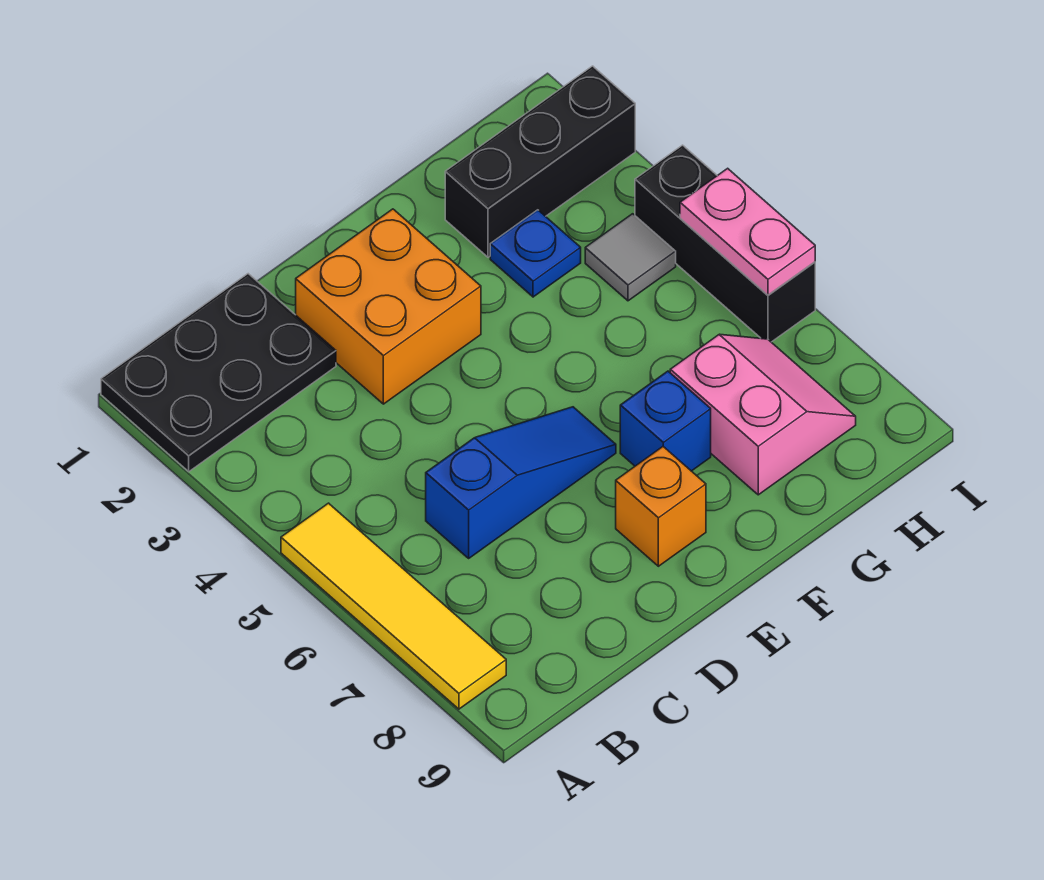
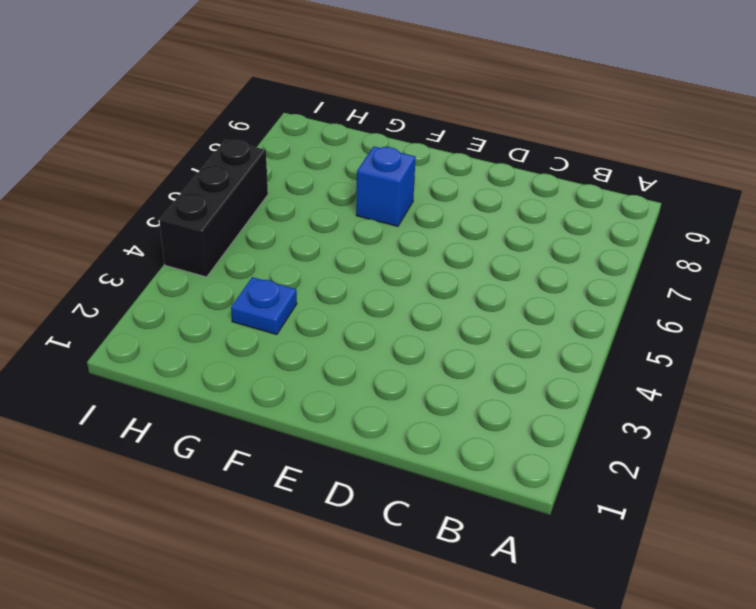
none -> black plate A1:C2 level 1
none -> yellow tile A5:A8 level 1
none -> blue slope C6:E6 level 1 top C

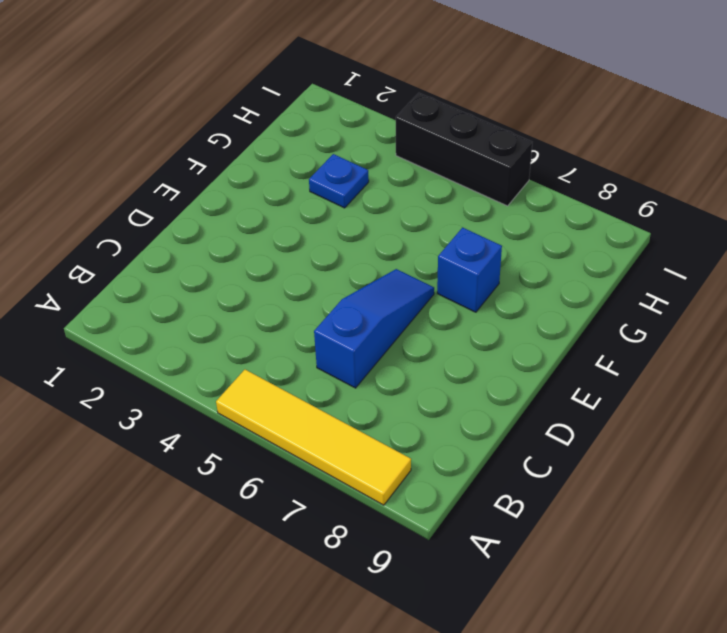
none -> black plate A1:C2 level 1
none -> orange brick D2:E3 level 1
none -> orange brick E8 level 1

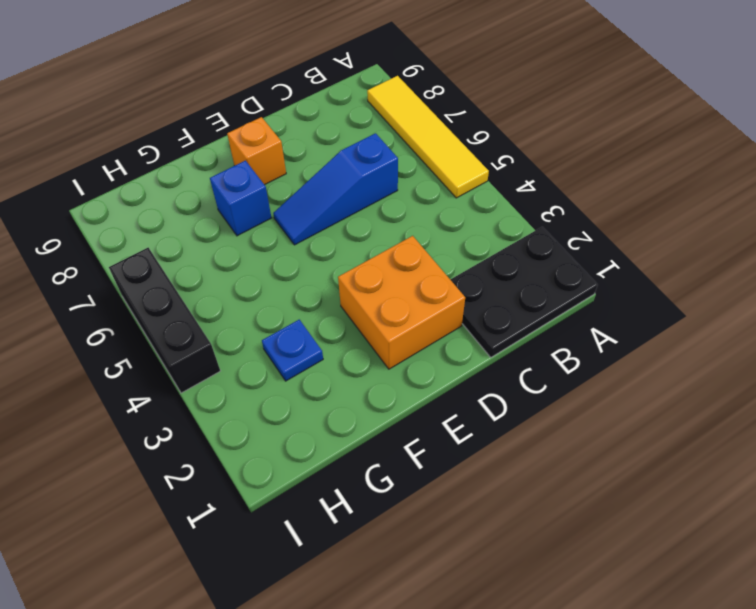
none -> black brick G2:I2 level 1
none -> pink slope G7:H8 level 1 top G
none -> grey tile H4 level 1

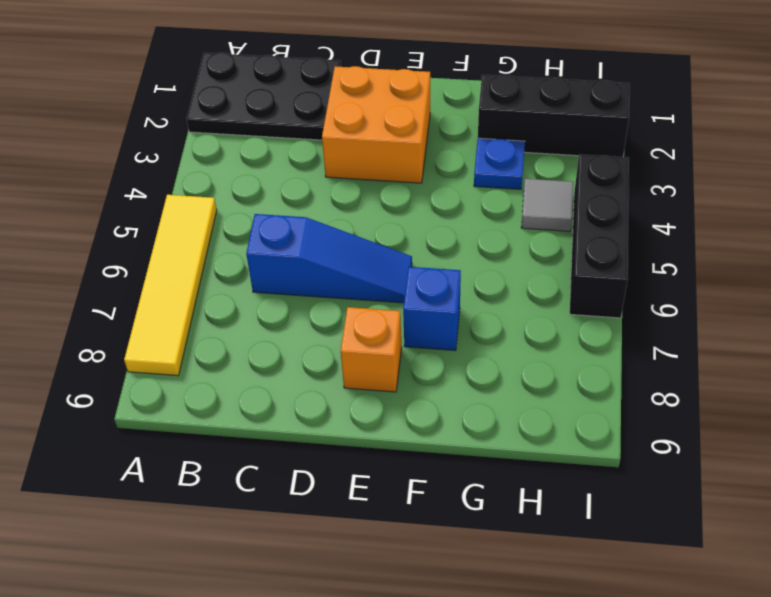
none -> pink slope G7:H8 level 1 top G
none -> pink plate I5:I6 level 2

